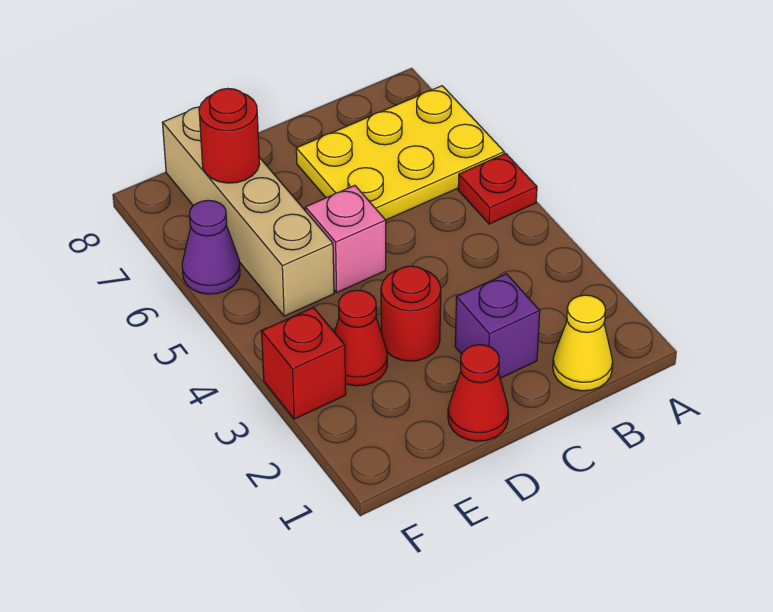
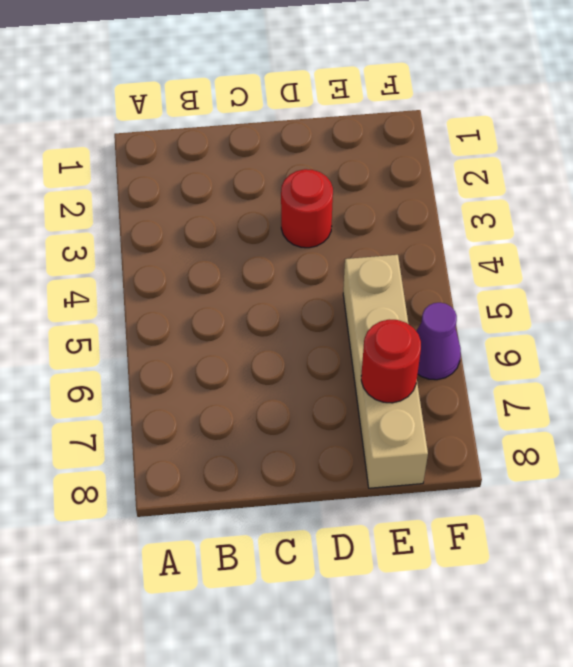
none -> red plate A5 level 1
none -> yellow plate A6:C7 level 1
none -> yellow cone B1 level 1

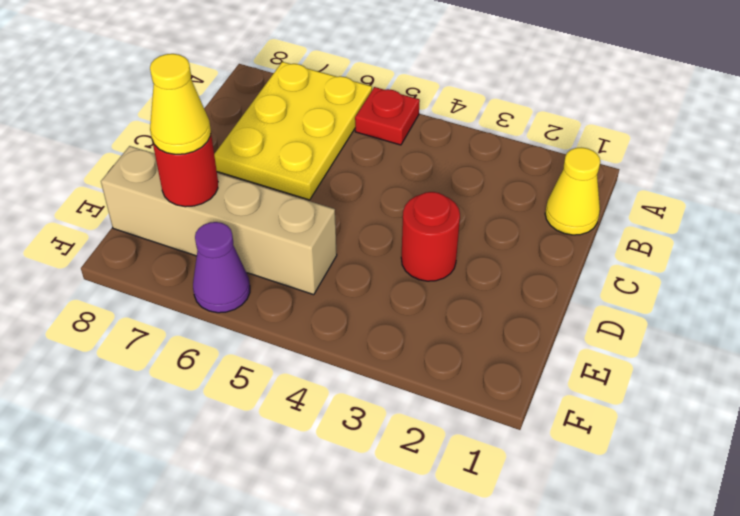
yellow cone E7 level 3 -> none
none -> purple brick C2 level 1
none -> red cone D1 level 1
none -> pink brick D5 level 1

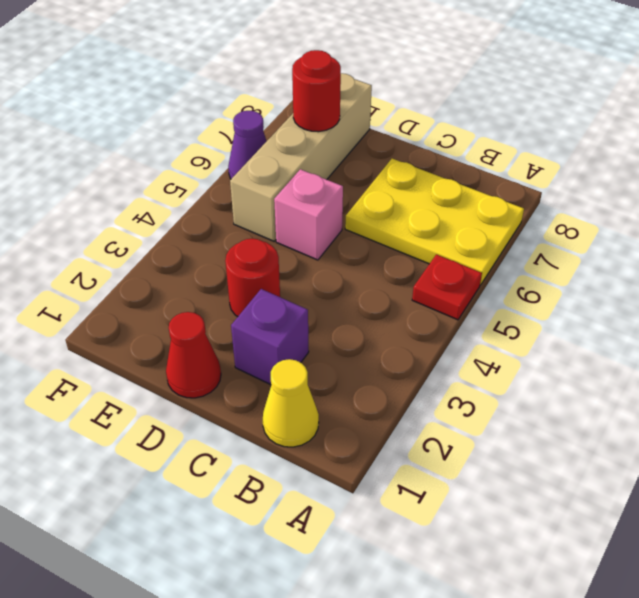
none -> red cone E3 level 1
none -> red brick F3 level 1

